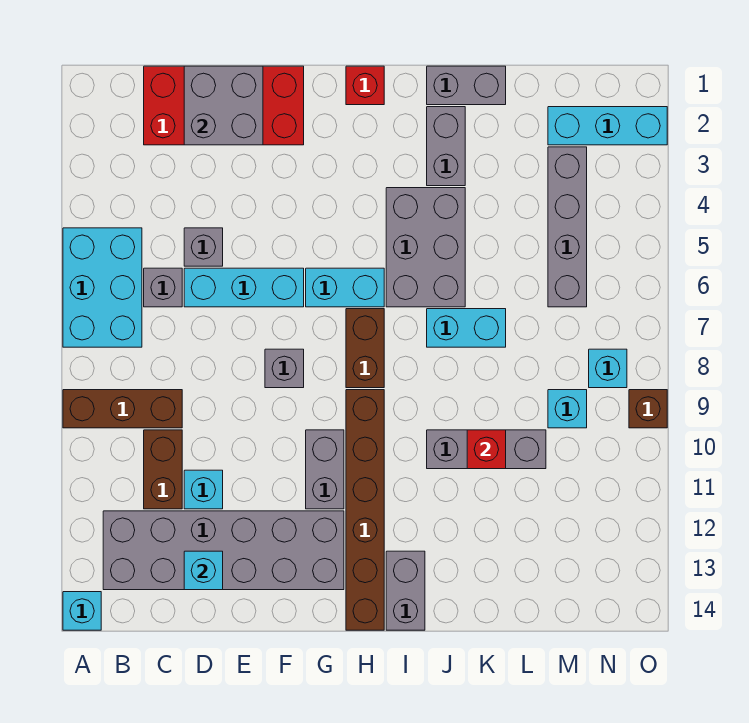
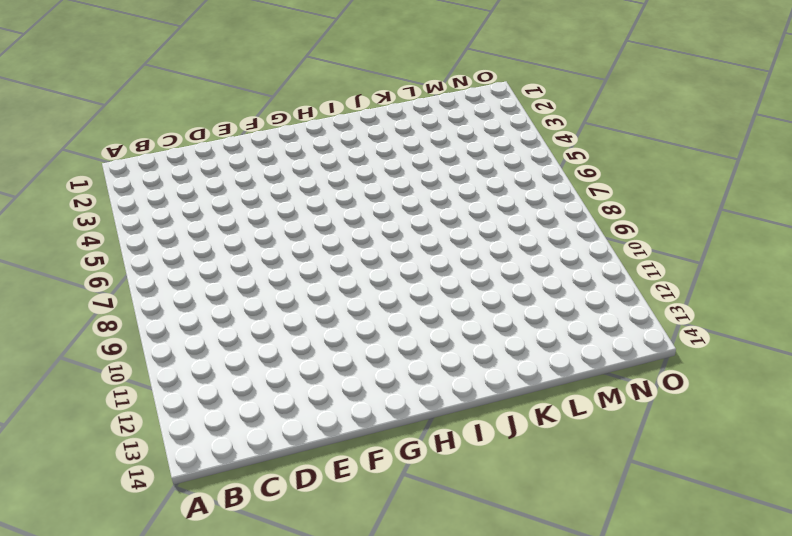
none -> cyan brick A5:B7 level 1
none -> brown brick A9:C9 level 1
none -> cyan brick A14 level 1
none -> grey brick B12:G13 level 1

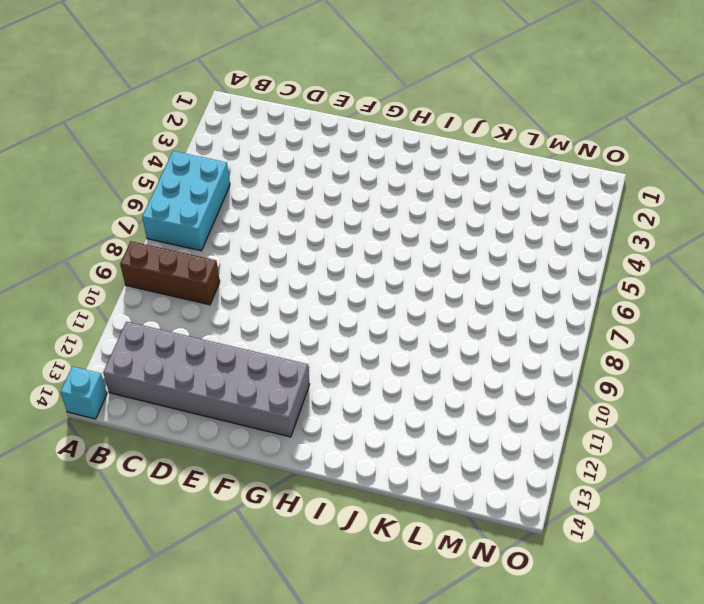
none -> red brick C1:F2 level 1
none -> grey brick C6 level 1
none -> brown brick C10:C11 level 1
none -> grey brick D5 level 1

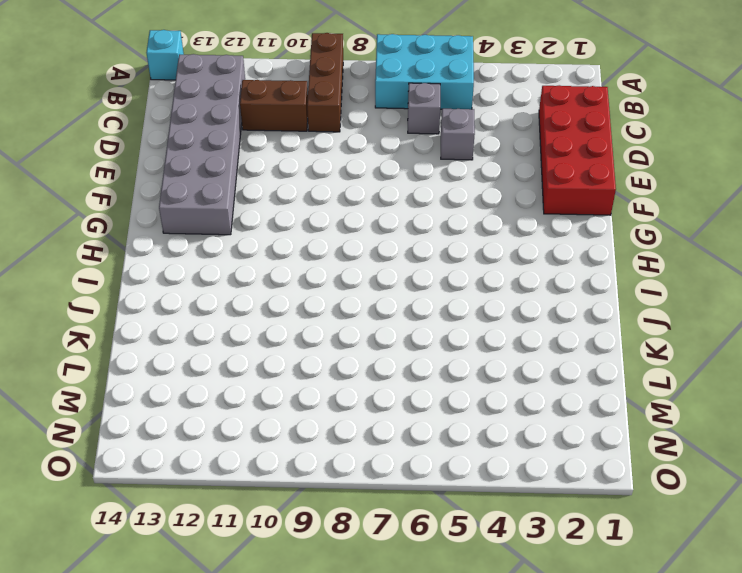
none -> cyan brick D6:F6 level 1
none -> cyan brick D11 level 1
none -> grey brick F8 level 1
none -> cyan brick G6:H6 level 1

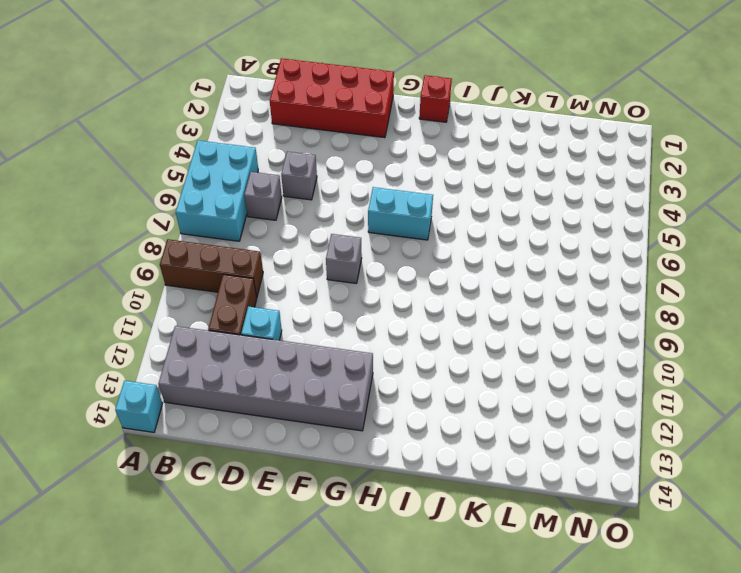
none -> cyan brick D6:F6 level 1
none -> grey brick G10:G11 level 1
none -> brown brick H7:H8 level 1
none -> brown brick H9:H14 level 1

